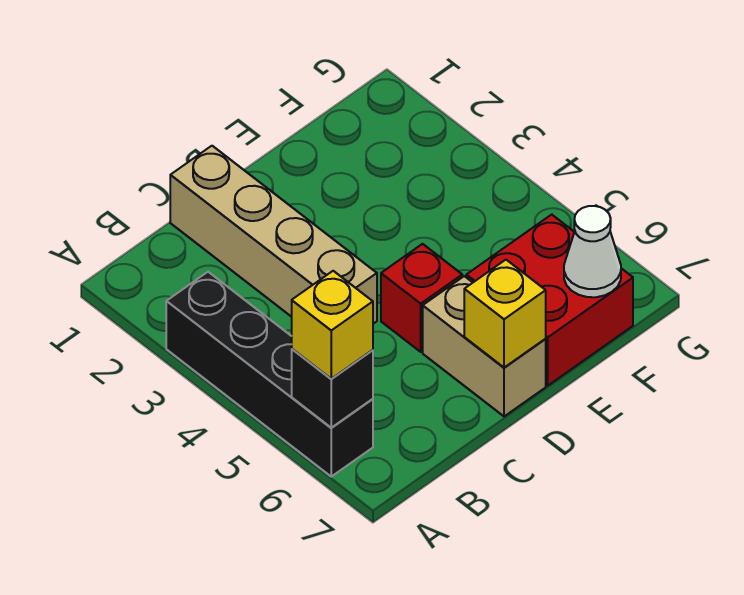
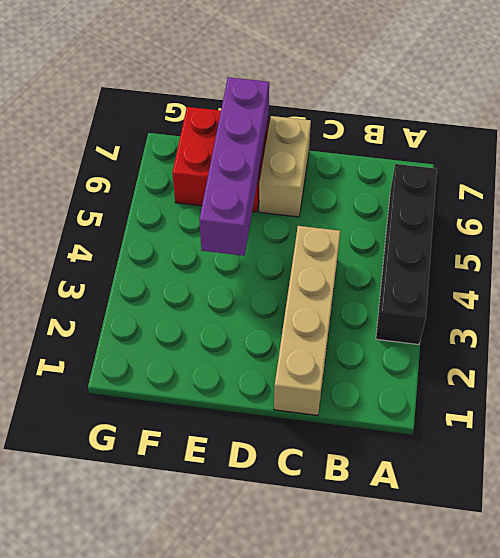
purple brick E4:E7 level 2 -> none
none -> red brick D5 level 1
none -> black brick A6 level 2

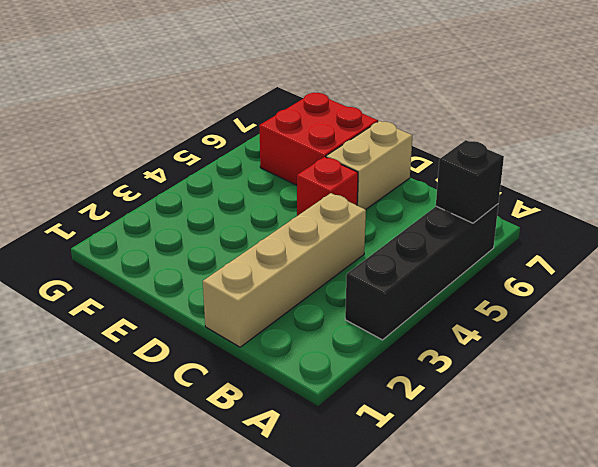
none -> yellow brick D7 level 2
none -> white cone F7 level 2

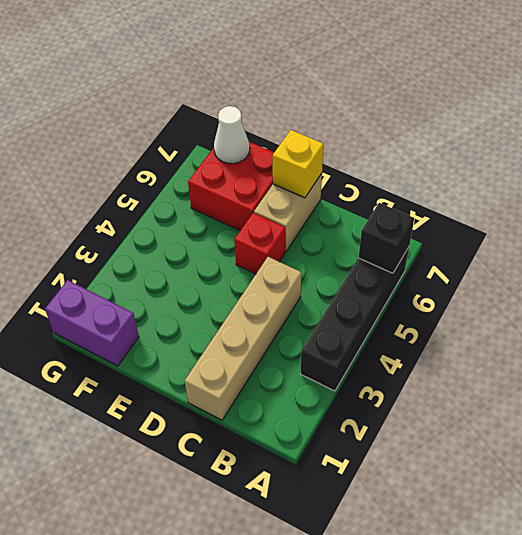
purple brick F1:G1 level 1 -> none
none -> yellow brick A6 level 3

